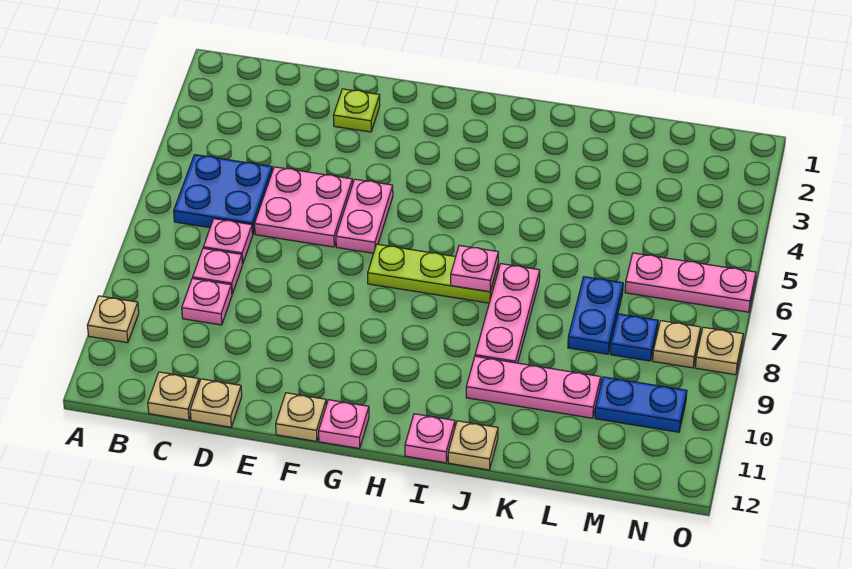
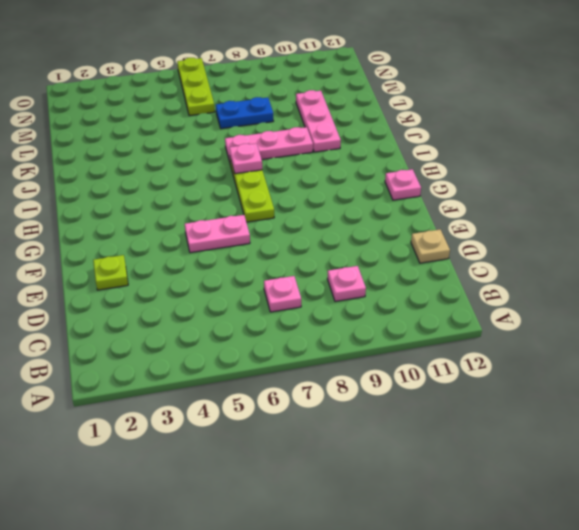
lime plate M6:O6 level 1 -> pink plate M6:O6 level 1
none -> tan plate A10 level 1
none -> blue plate B5:C6 level 1
none -> pink plate C8 level 1

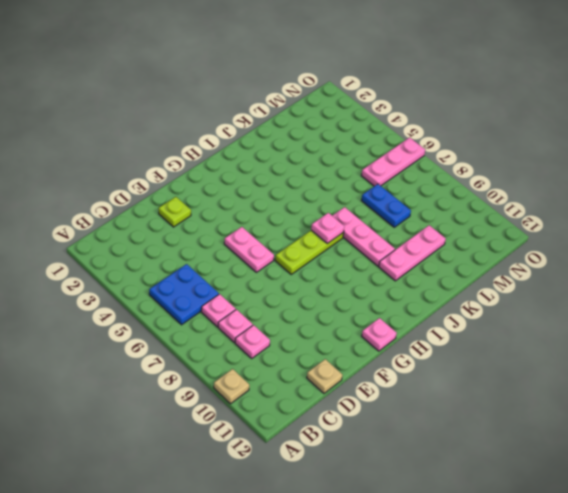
none -> tan plate C12 level 1
none -> pink plate D5:E6 level 1
none -> tan plate F12 level 1

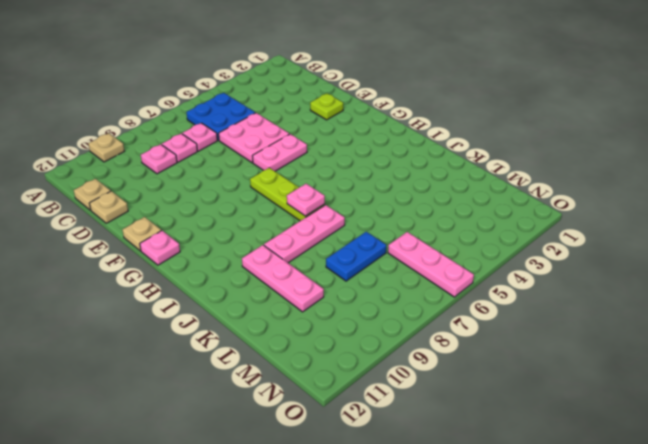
none -> pink plate I12 level 1
none -> tan plate J12 level 1
none -> blue plate M8 level 1

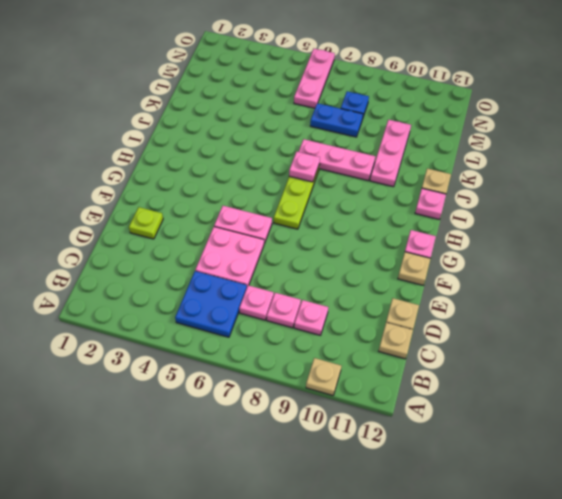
none -> blue plate M10:N10 level 1
none -> tan plate N8 level 1
none -> tan plate O8 level 1

